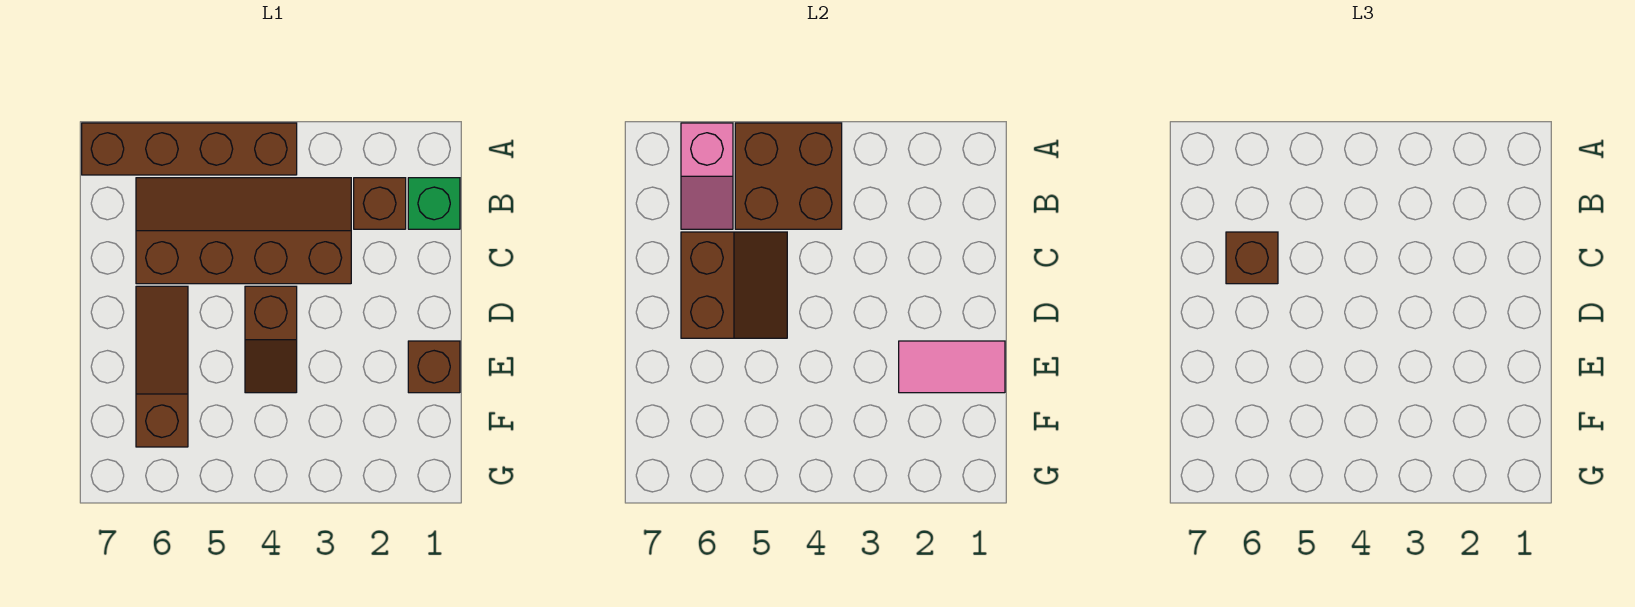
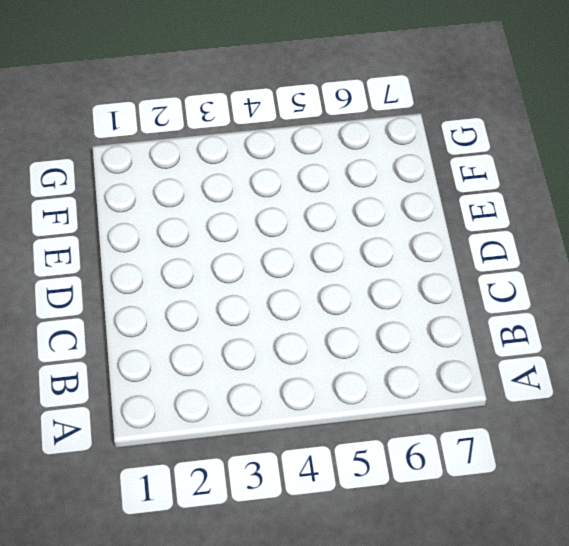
none -> brown brick A4:A7 level 1
none -> green brick B1 level 1
none -> brown brick B2 level 1

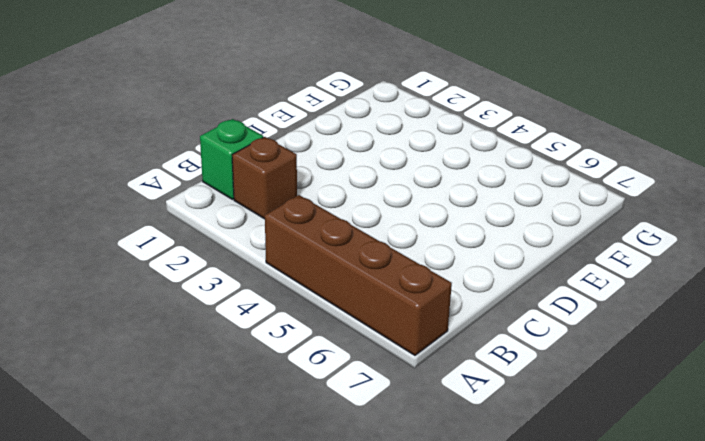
none -> brown slope B3:C6 level 1 top C
none -> brown slope D4:E4 level 1 top D
none -> brown slope D6:F6 level 1 top F

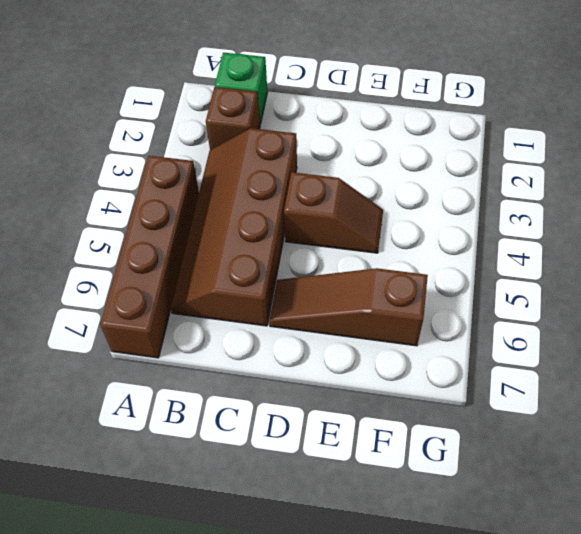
none -> brown brick E1 level 1
none -> brown brick A4:B5 level 2
none -> pink slope A6:B6 level 2 top A

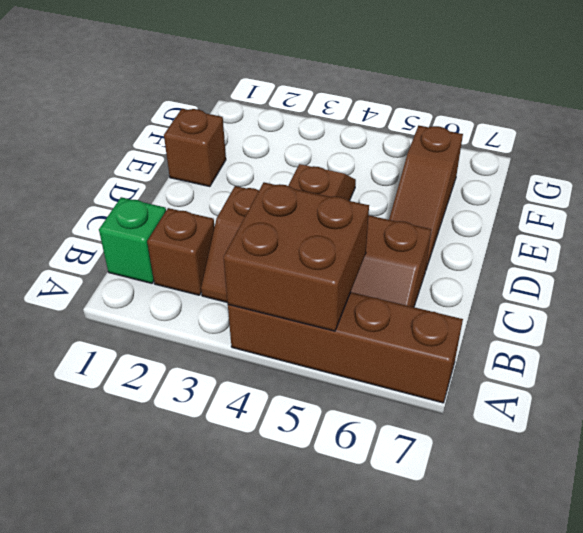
none -> pink slope A6:B6 level 2 top A
none -> brown slope C5:D6 level 2 top 6
none -> pink tile E1:E2 level 2

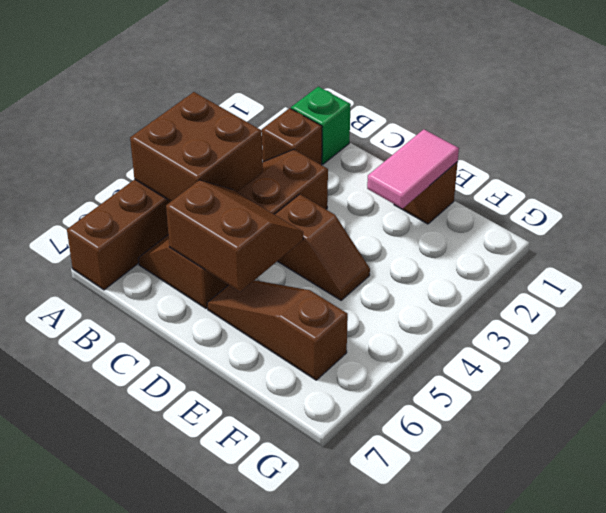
none -> pink slope A6:B6 level 2 top A
none -> brown brick C6 level 3

